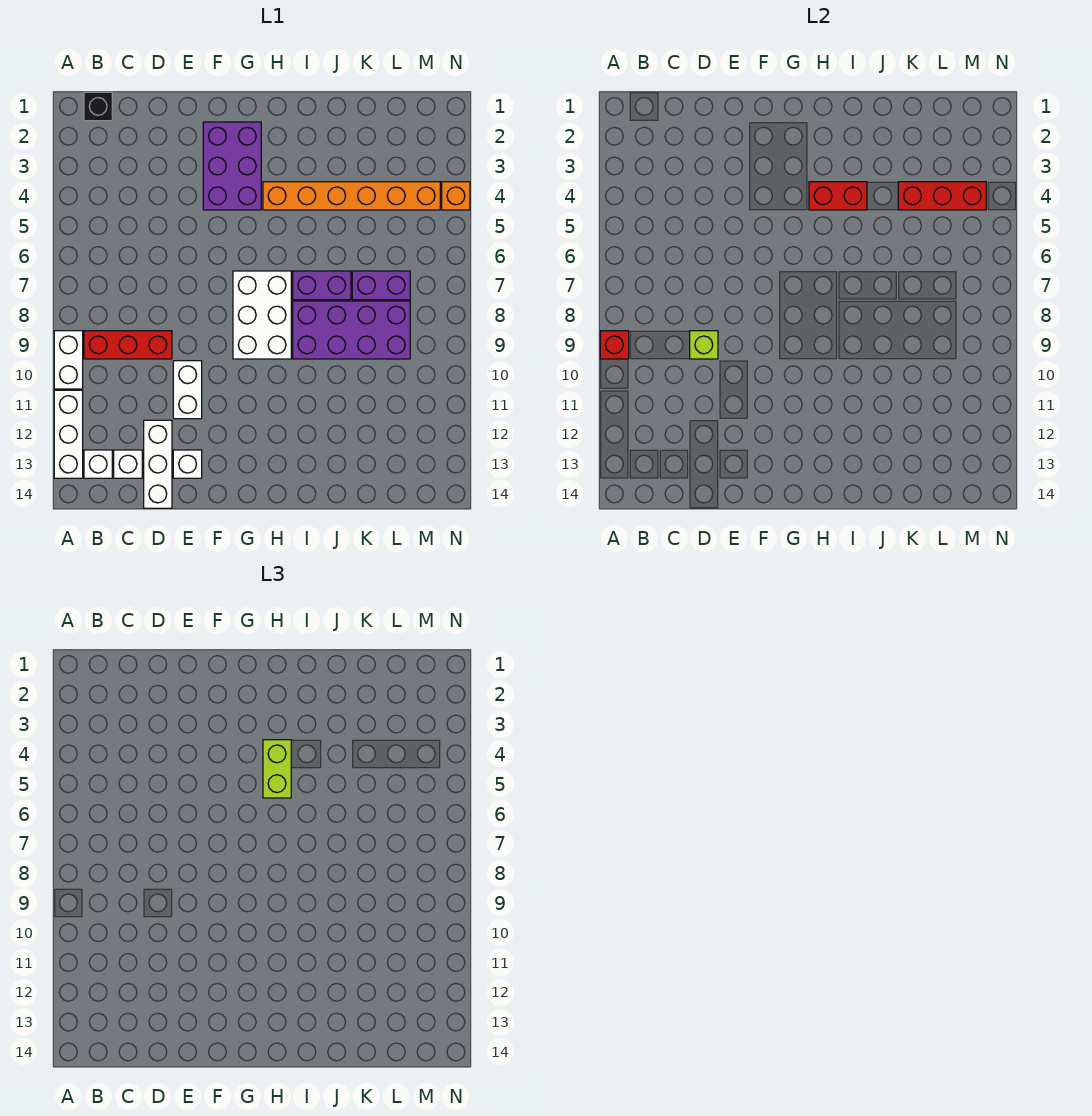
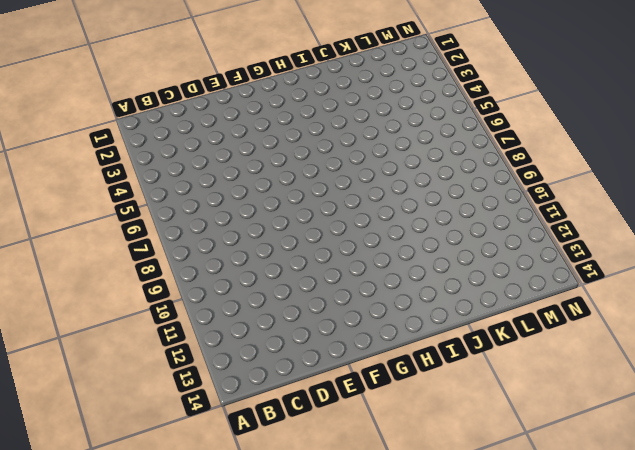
none -> white brick A9:A10 level 1
none -> white brick A11:A13 level 1
none -> black brick B1 level 1

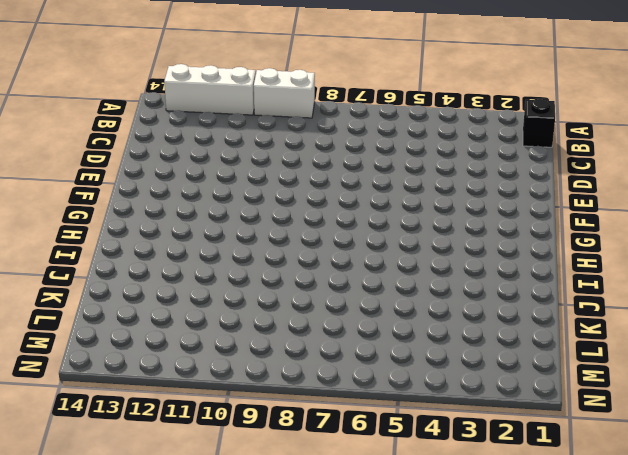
none -> red brick B9:D9 level 1
none -> white brick B13 level 1
none -> white brick C13 level 1

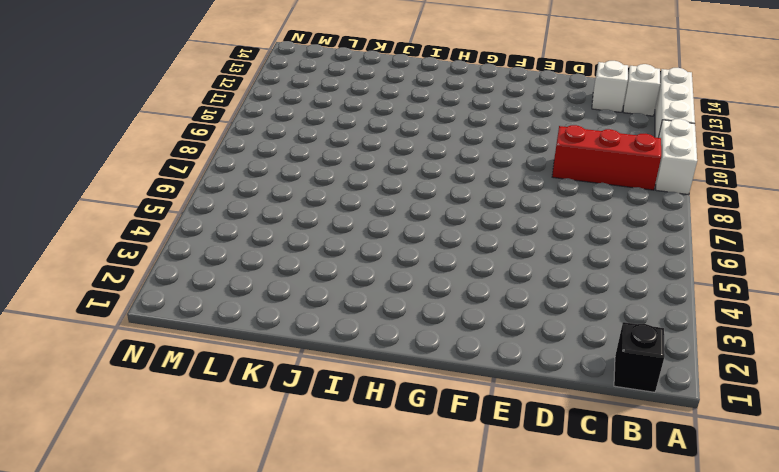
none -> white brick D12:D14 level 1
none -> white brick E10:E11 level 1
none -> white brick E13 level 1

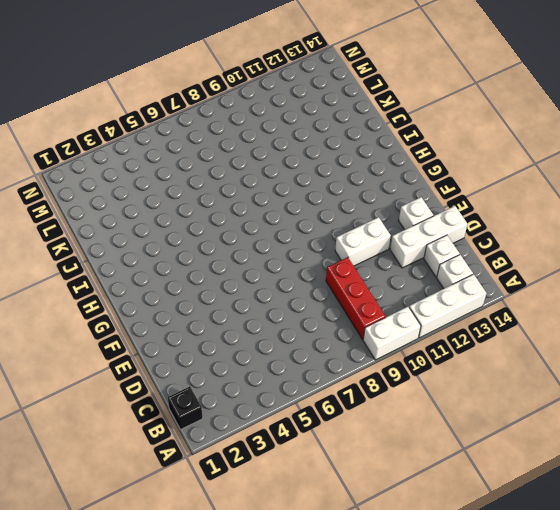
none -> purple brick F2:G4 level 1
none -> white brick G7:H9 level 1
none -> orange brick H4:M4 level 1

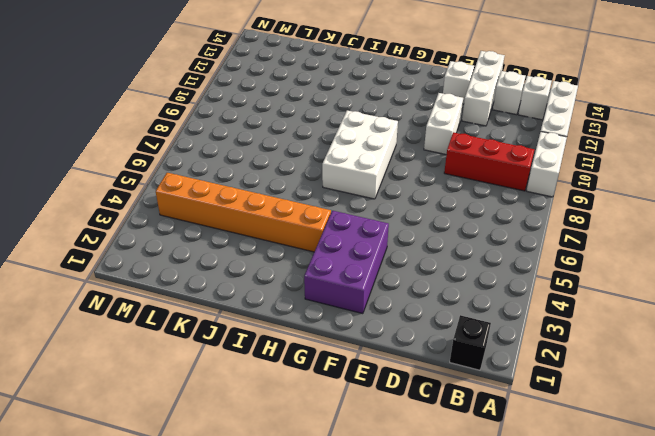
none -> purple brick I7:J7 level 1
none -> purple brick I8:L9 level 1
none -> purple brick K7:L7 level 1

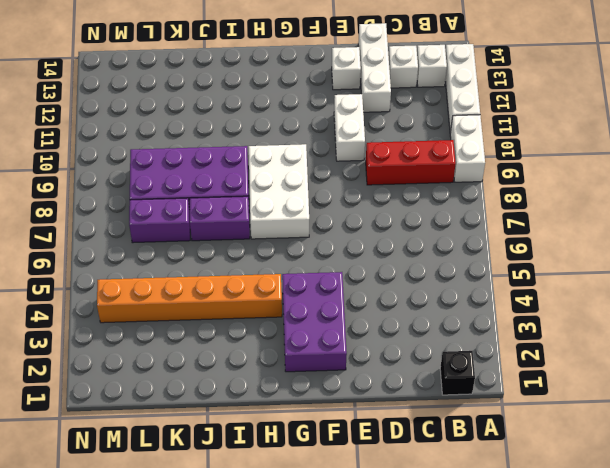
none -> orange brick N4 level 1
none -> red brick A9 level 2
none -> lime brick D9 level 2

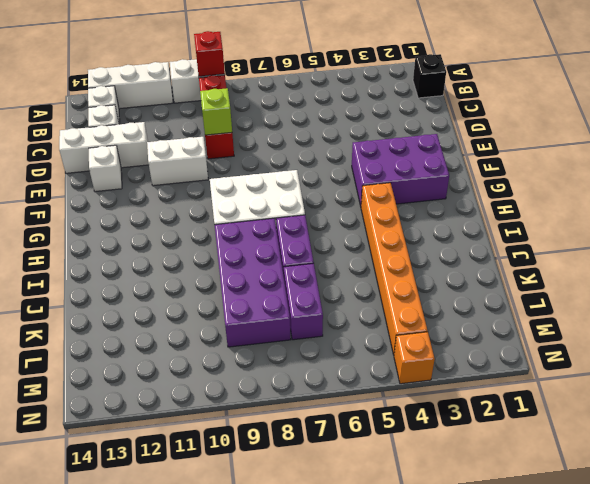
none -> red brick H4:I4 level 2
none -> red brick K4:M4 level 2
none -> lime brick H4:H5 level 3

